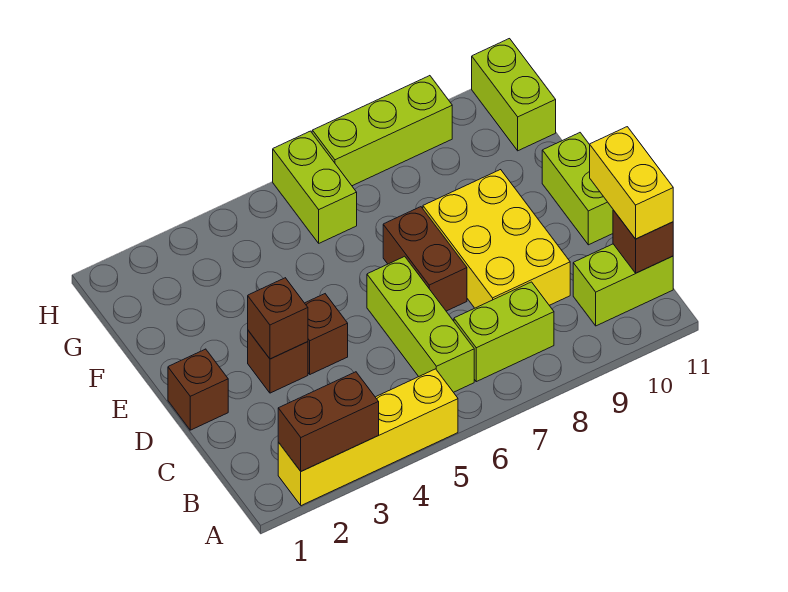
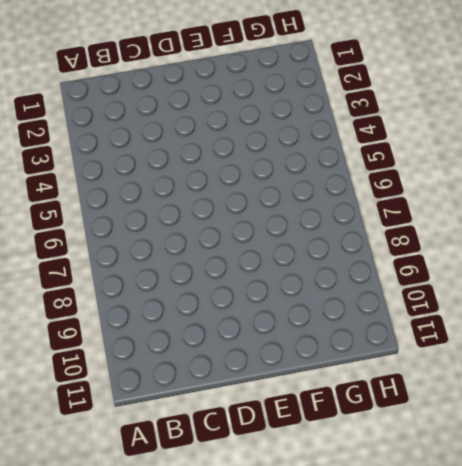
none -> yellow brick A2:A5 level 1
none -> lime brick B6:D6 level 1
none -> lime brick B7:B8 level 1

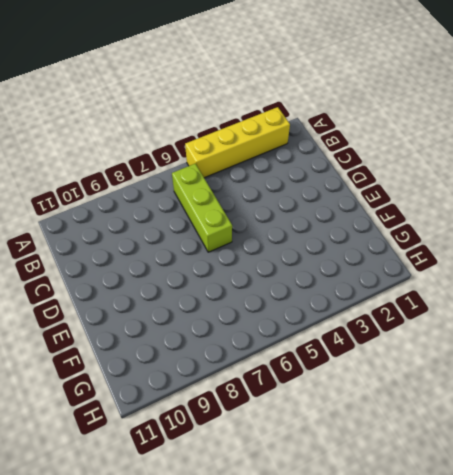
none -> lime brick B7:B8 level 1
none -> lime brick B10:B11 level 1
none -> yellow brick C8:E9 level 1

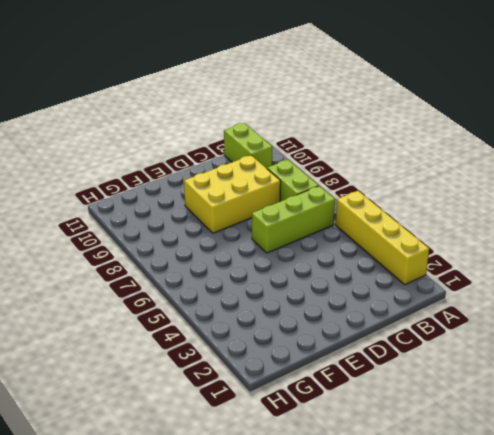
none -> brown brick D1 level 1
none -> brown brick D3 level 1
none -> brown brick D4 level 1

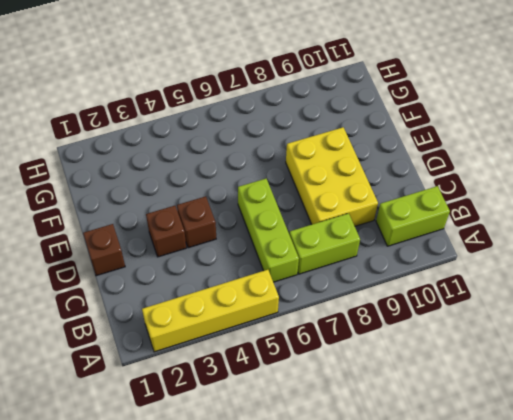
none -> brown brick D7:E7 level 1
none -> lime brick D11:E11 level 1
none -> lime brick G6:H6 level 1

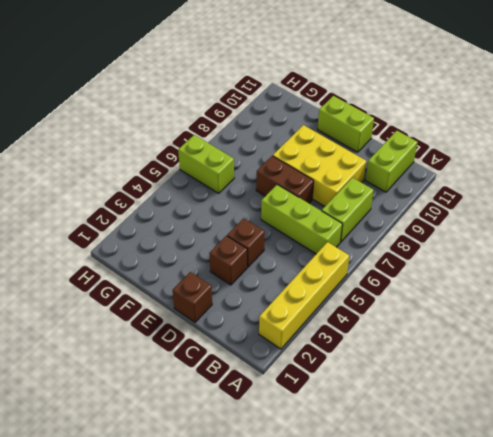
none -> lime brick G11:H11 level 1
none -> lime brick H7:H9 level 1
none -> brown brick A2:A3 level 2

